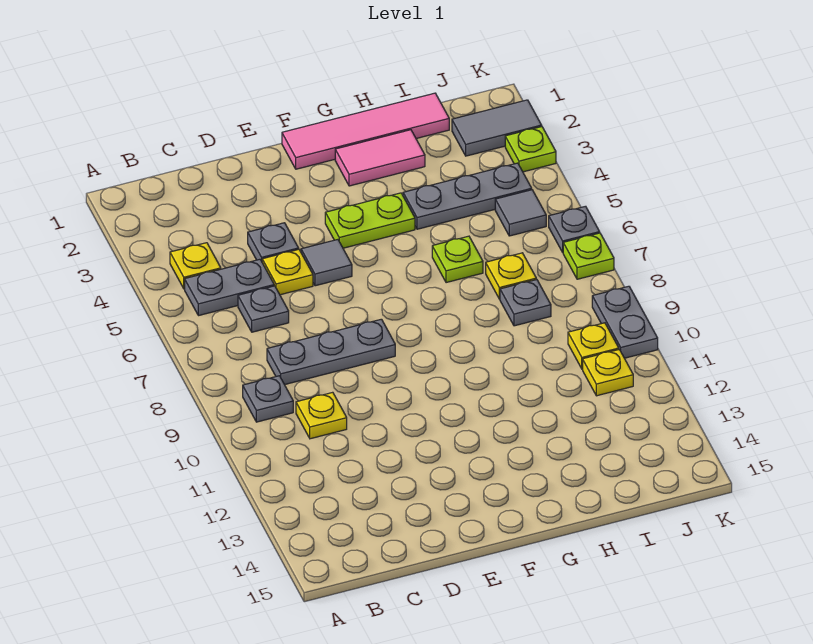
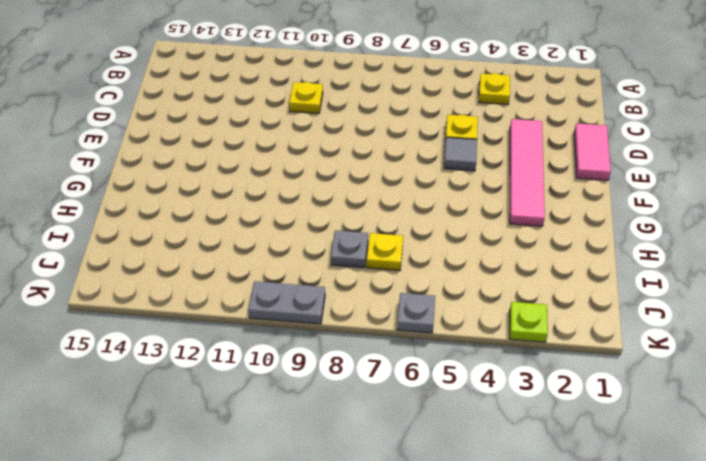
pink tile D1:E1 level 1 -> pink tile G2:H2 level 1
pink tile D3:G3 level 1 -> pink tile F1:I1 level 1
none -> grey plate B5:C5 level 1
none -> grey plate B9 level 1
none -> grey plate C6 level 1

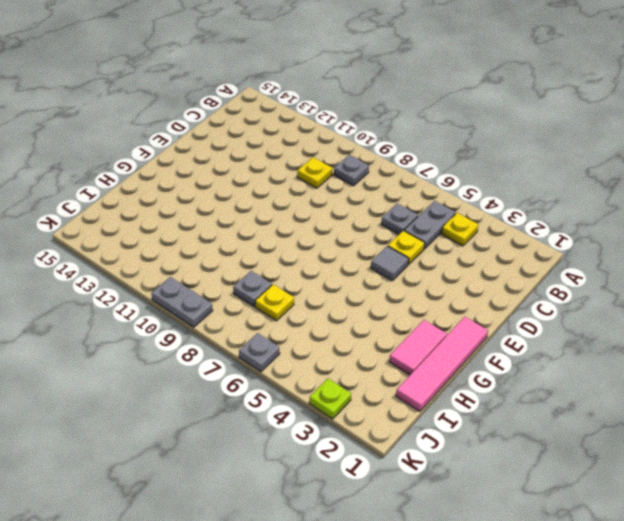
none -> grey plate C8:E8 level 1
none -> grey plate D4 level 1
none -> lime plate F4:G4 level 1

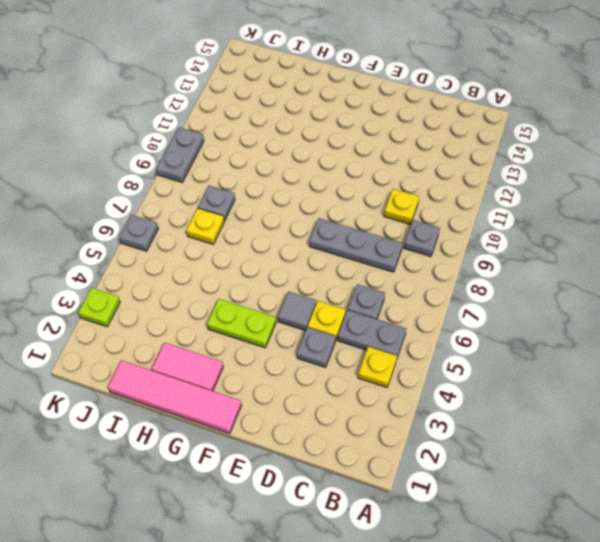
none -> grey plate H4:J4 level 1
none -> lime plate H6 level 1
none -> grey tile J2:K2 level 1

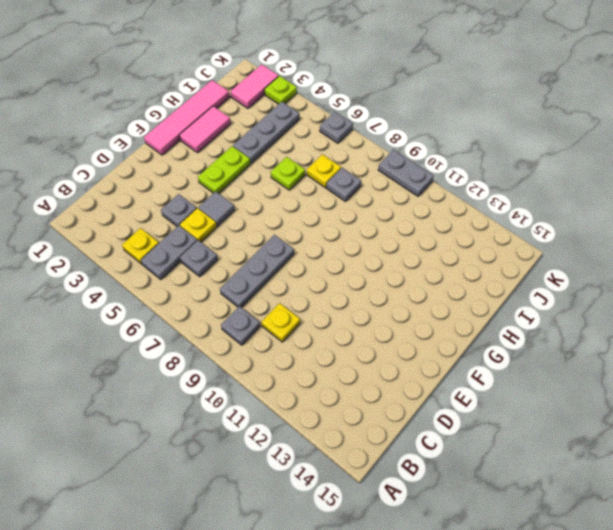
pink tile J2:K2 level 1 -> grey tile J2:K2 level 1
none -> grey tile J5 level 1
none -> yellow plate J10 level 1
none -> yellow plate J11 level 1

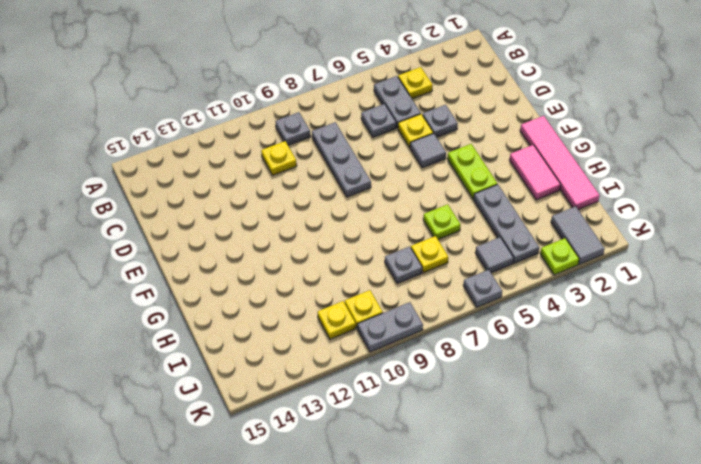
none -> lime plate K7 level 1

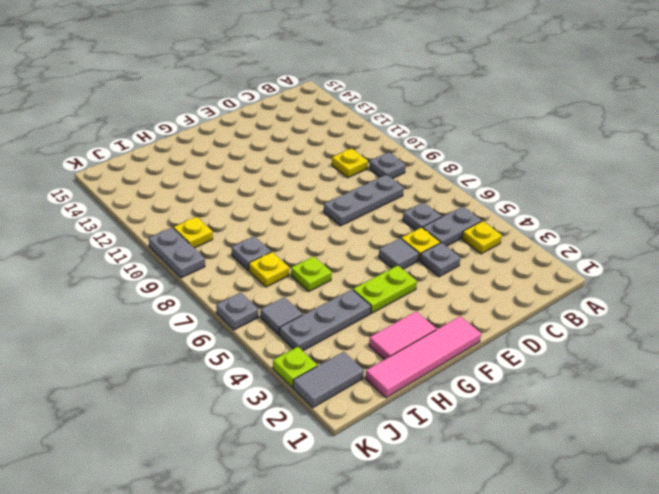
none -> yellow plate J11 level 1
none -> lime plate K7 level 1

